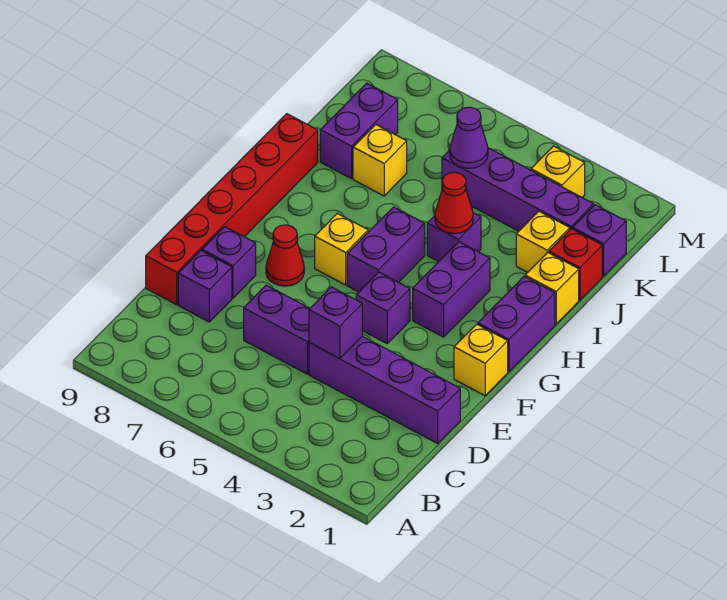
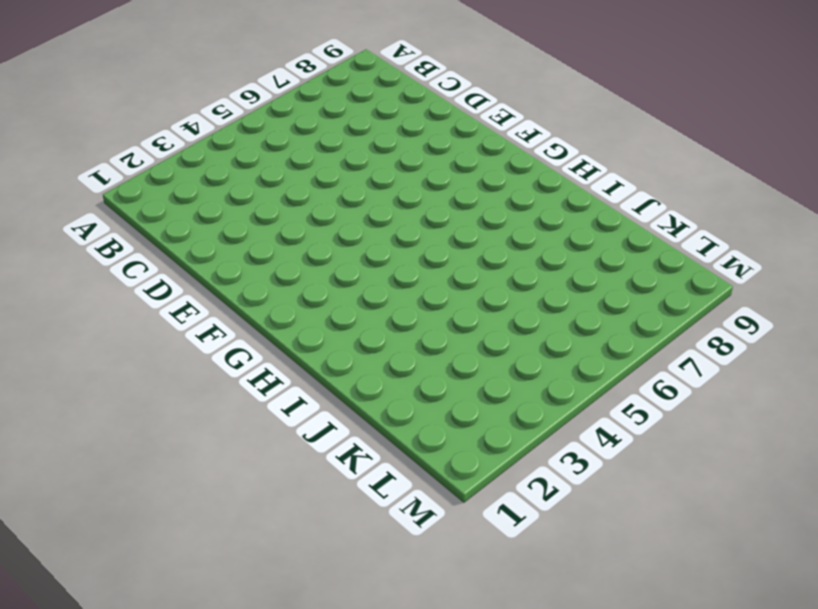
none -> purple brick D1:D4 level 1
none -> purple brick D5:D6 level 1
none -> purple brick D8 level 1

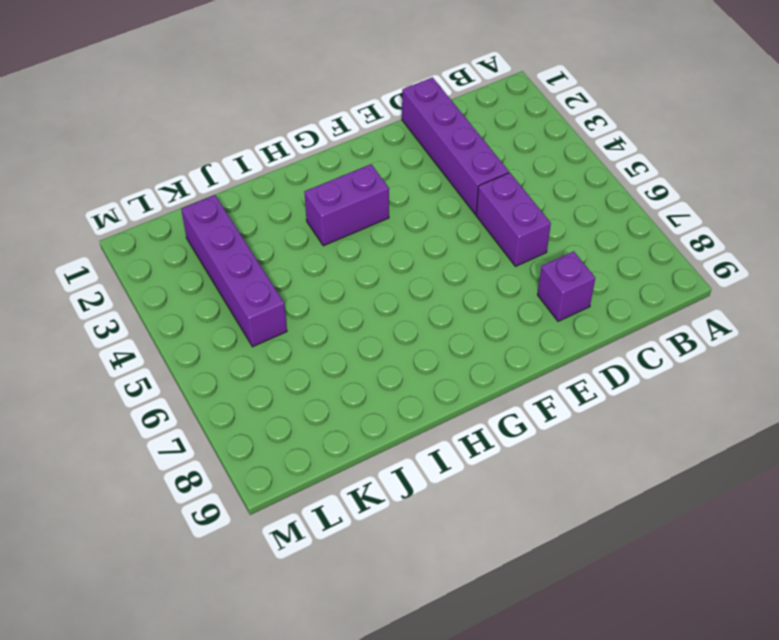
none -> red brick D9:I9 level 1
none -> purple brick E8 level 1
none -> yellow brick F1 level 1

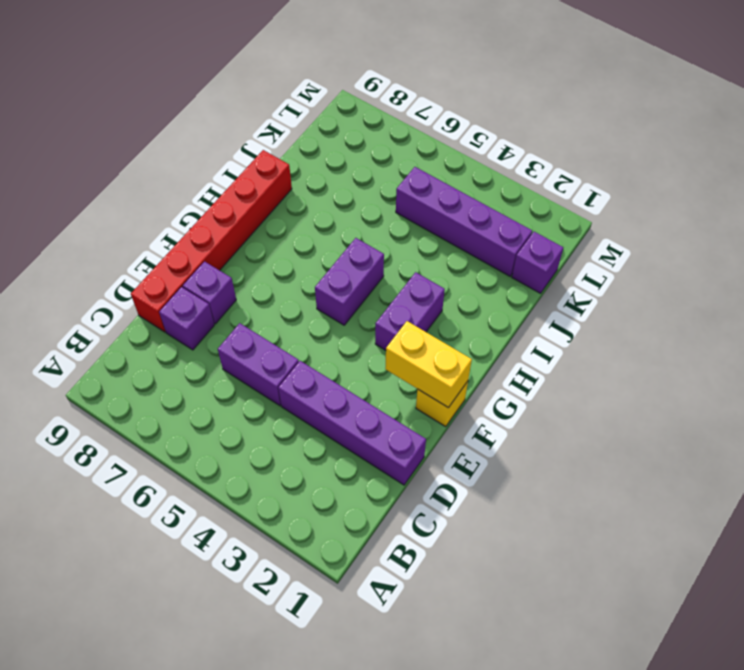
yellow brick F1:F2 level 2 -> none
none -> purple brick F4 level 1
none -> red cone F7 level 1
none -> purple brick G1:H1 level 1

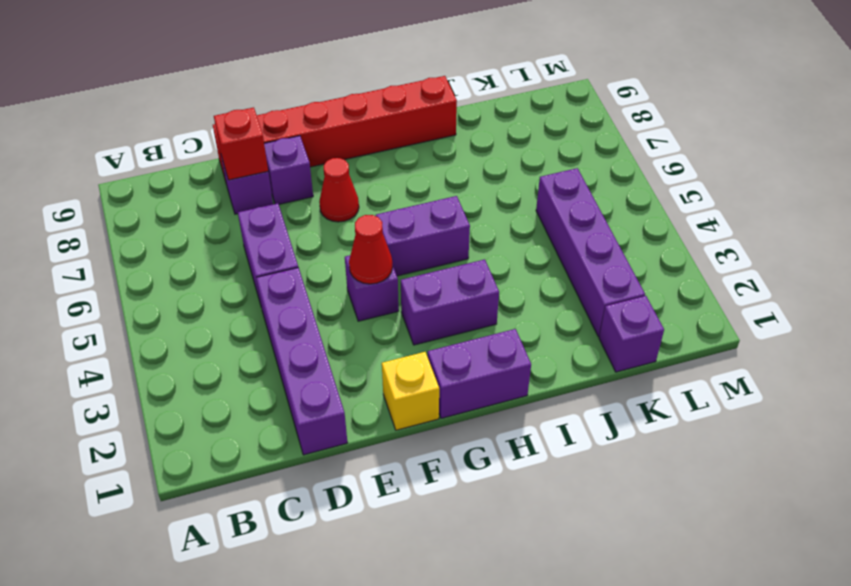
red brick D8 level 2 -> red brick J1 level 1
red cone F4 level 2 -> red cone I4 level 2
none -> yellow brick G6 level 1
none -> yellow brick I1 level 1
none -> purple brick I4 level 1

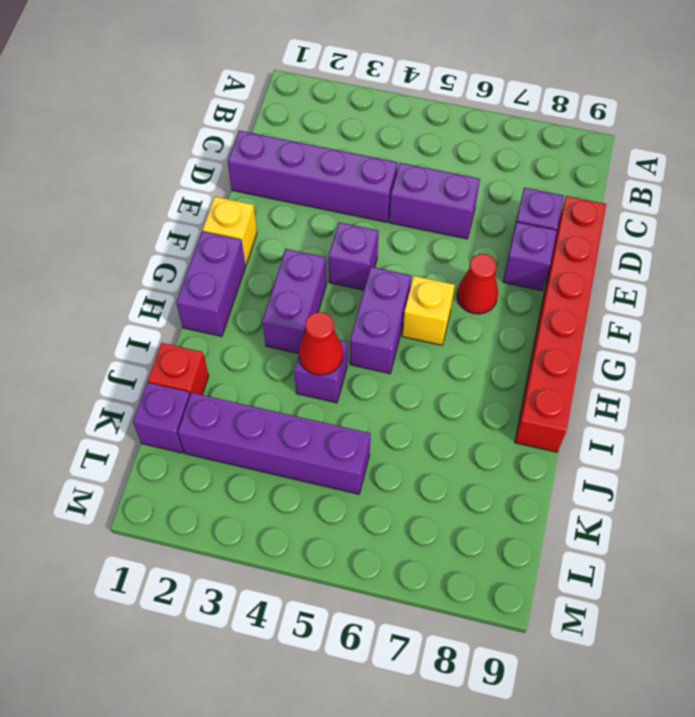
none -> yellow brick I1 level 1
none -> yellow brick J2 level 1
none -> yellow brick J7 level 1

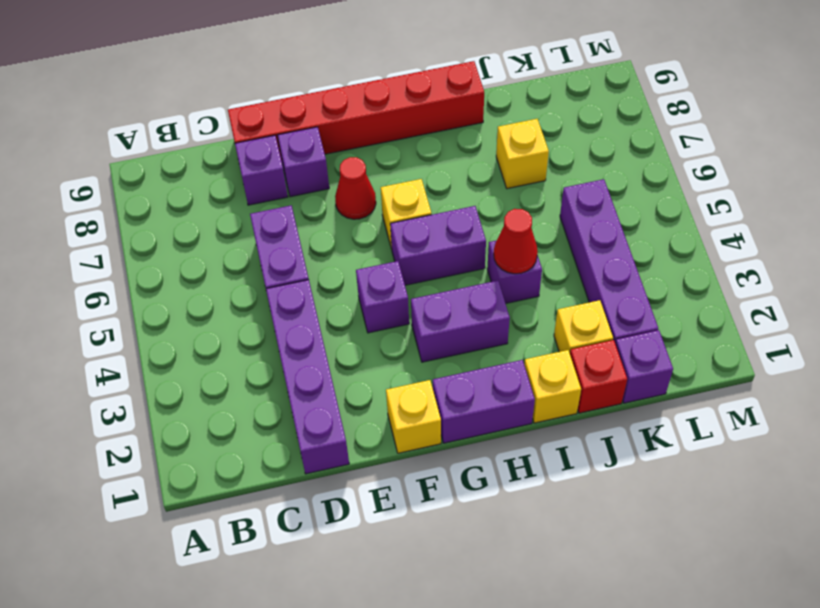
none -> purple brick J8:K8 level 1
none -> yellow brick L3 level 1
none -> purple brick D4 level 2

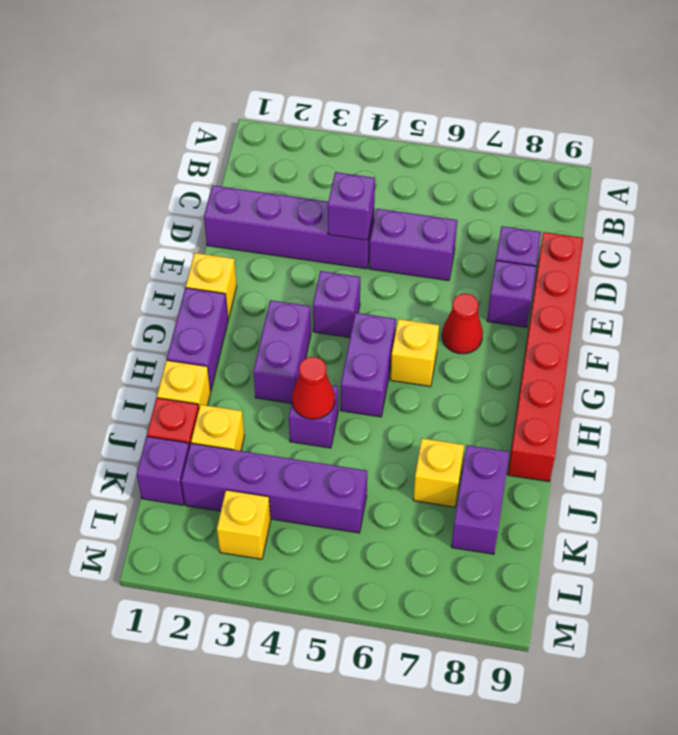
none -> purple cone K5 level 2

